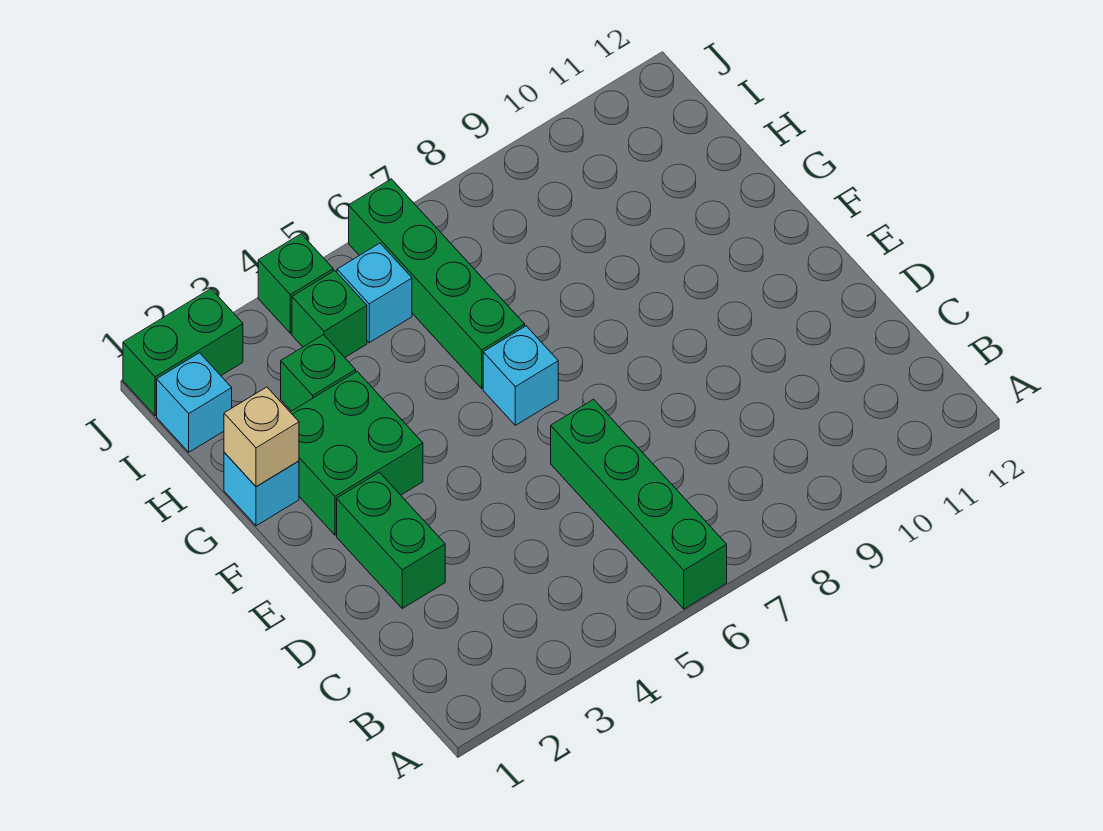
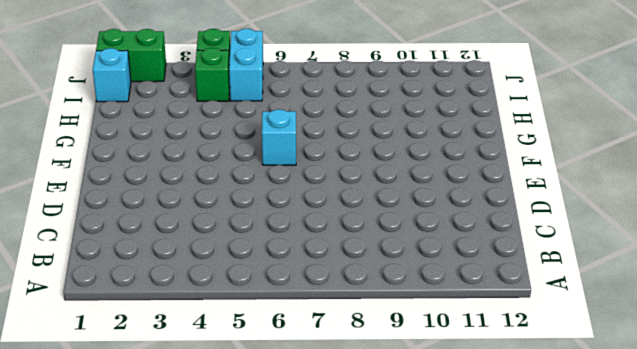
cyan brick I5:J5 level 1 -> cyan brick I5 level 1
none -> green brick A6:D6 level 1
none -> green brick D2:E2 level 1
none -> green brick F2:G3 level 1

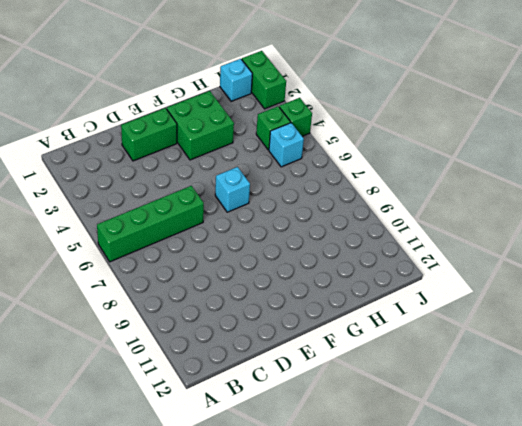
none -> cyan brick G1 level 1
none -> green brick G6:J6 level 1
none -> green brick H3 level 1

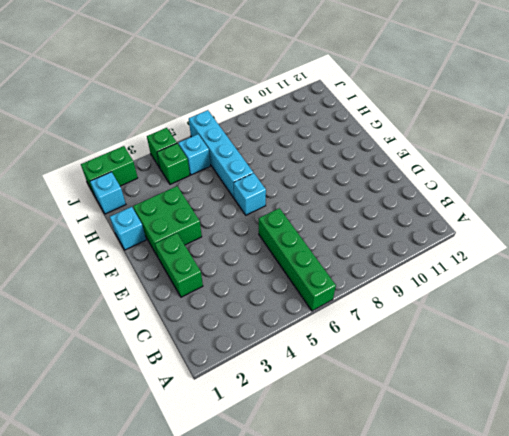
cyan brick G6:J6 level 1 -> green brick G6:J6 level 1
none -> green brick H3 level 1
none -> tan brick G1 level 2

